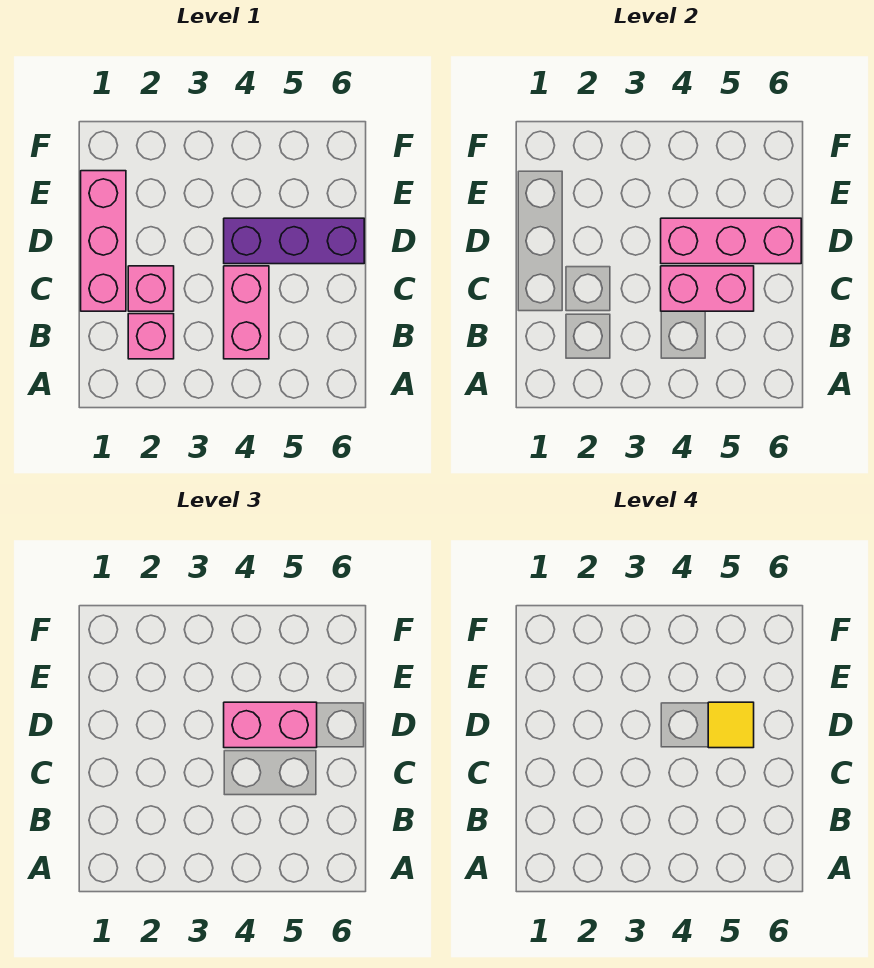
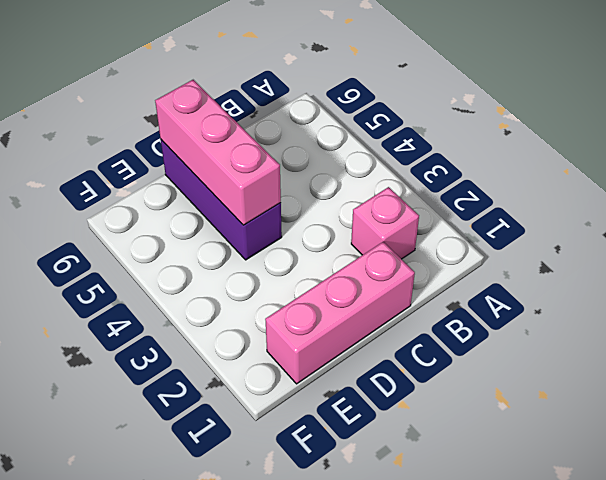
none -> pink brick B4:C4 level 1
none -> pink brick C2 level 1

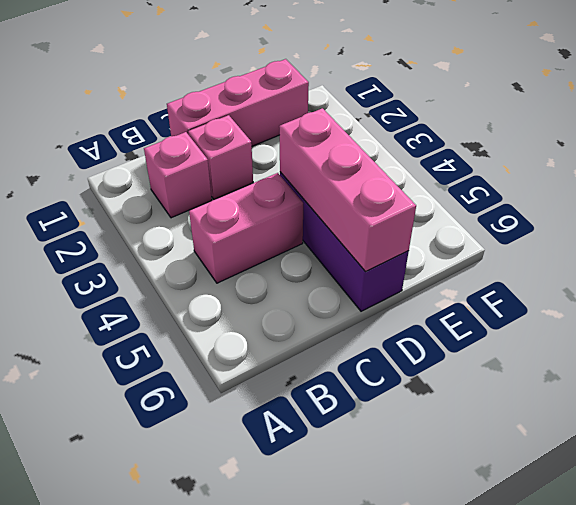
none -> pink brick C4:C5 level 2
none -> pink brick D4:D5 level 3

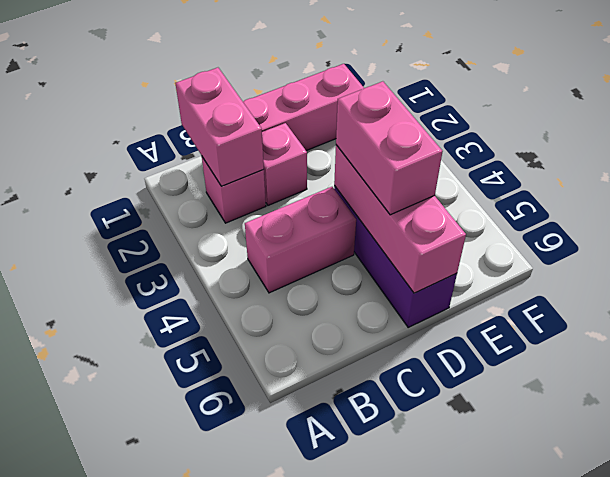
pink brick B1:B2 level 2 -> pink brick C4:C5 level 2
none -> yellow tile D5 level 4

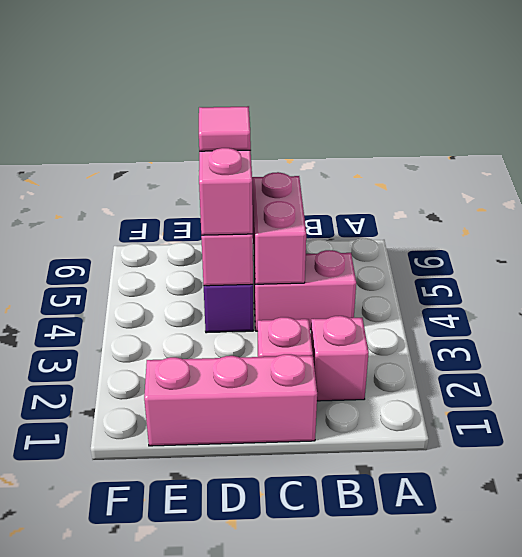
pink tile D5 level 4 -> yellow tile D5 level 4

